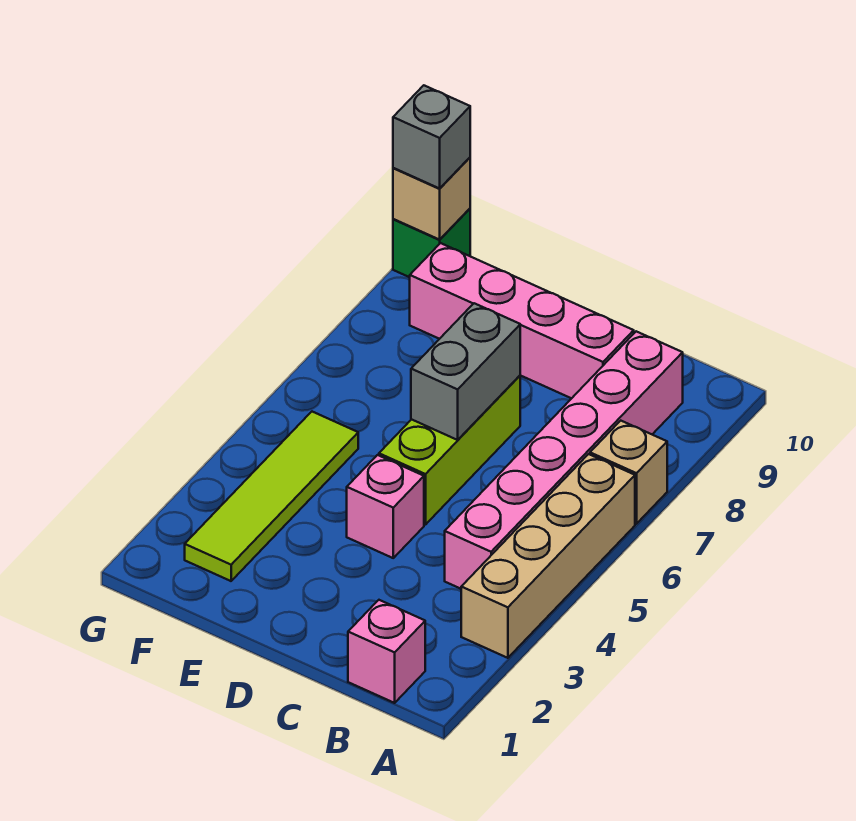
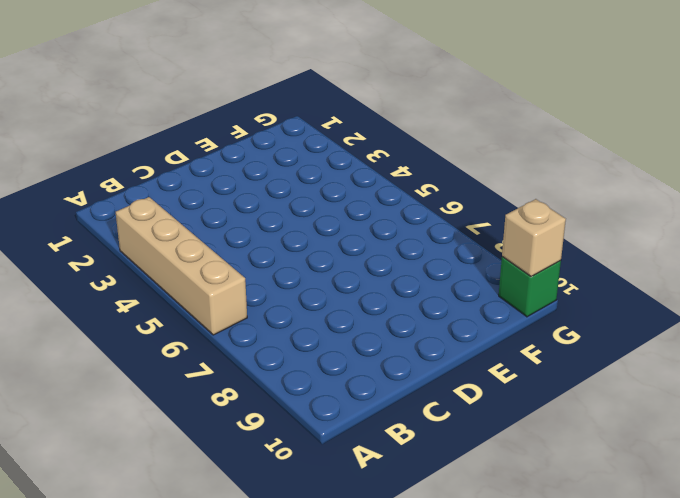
none -> tan brick A7 level 1
none -> pink brick B1 level 1
none -> pink brick B4:B9 level 1

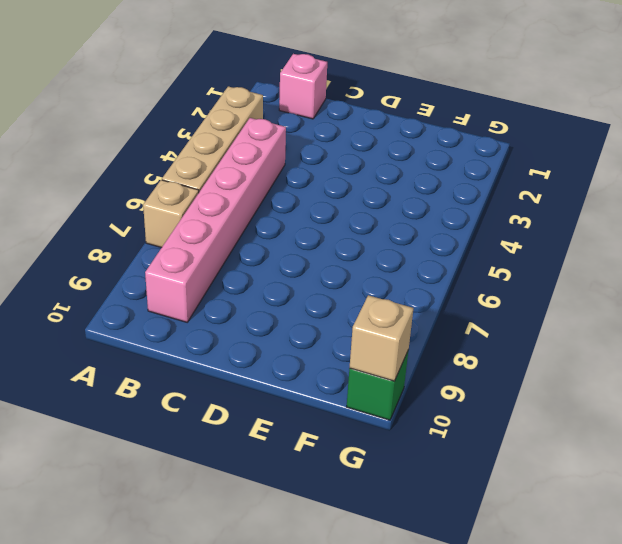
none -> pink brick C9:F9 level 1
none -> pink brick D4 level 1
none -> lime brick D5:D7 level 1

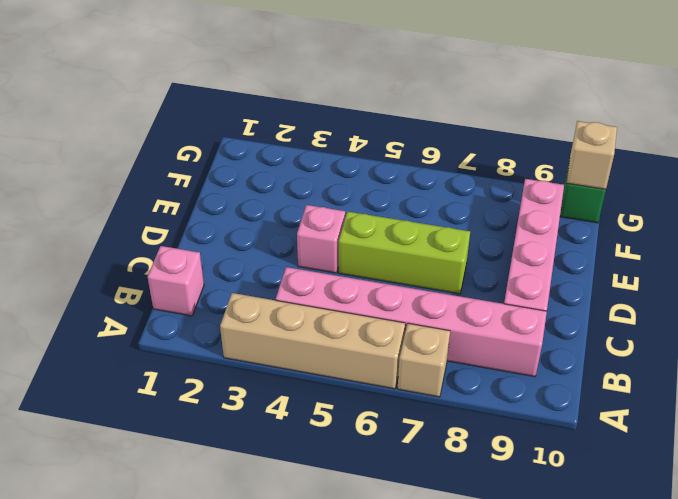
none -> lime tile F2:F5 level 1
none -> grey brick D6:D7 level 2
none -> grey brick G10 level 3

